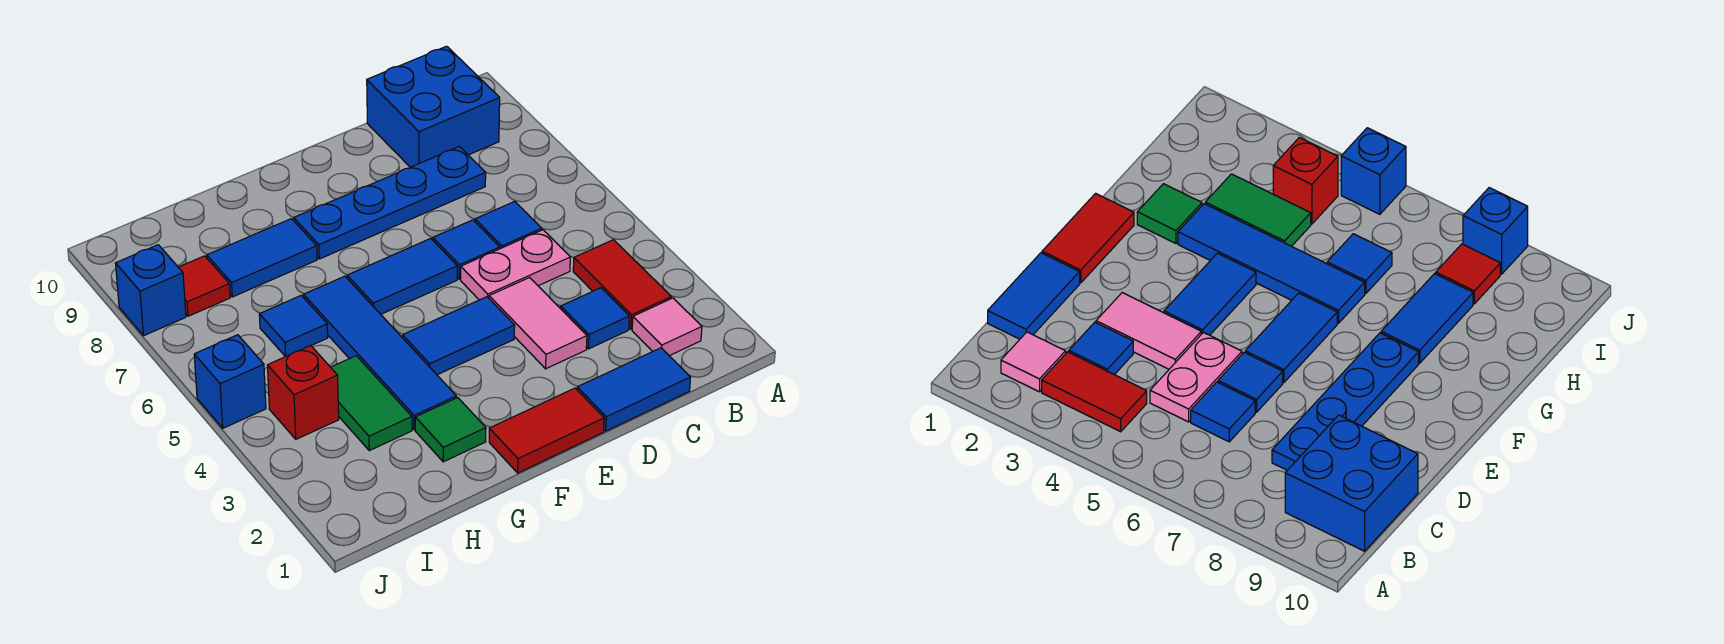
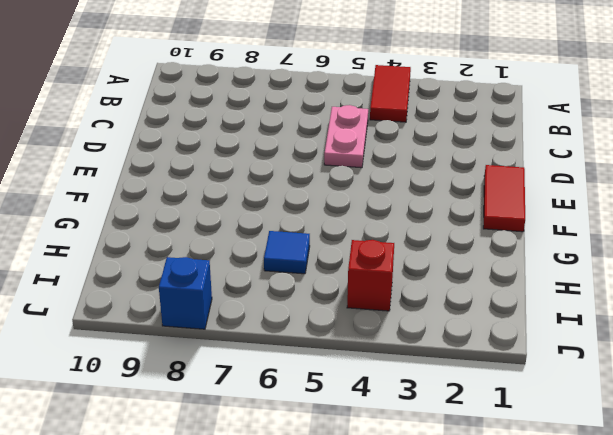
red tile A4:B4 level 1 -> red tile B3:B4 level 1
none -> pink tile B2 level 1
none -> blue brick B9:C10 level 1
none -> blue tile C1:D1 level 1

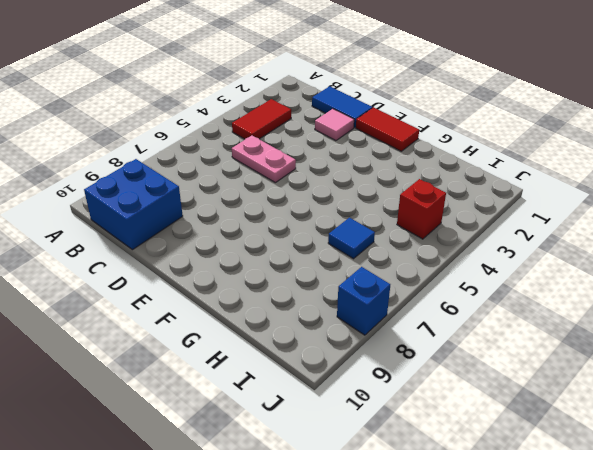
pink tile D2 level 1 -> pink tile B2 level 1
none -> blue tile C3 level 1
none -> blue tile C6 level 1
none -> blue plate C8:F8 level 1

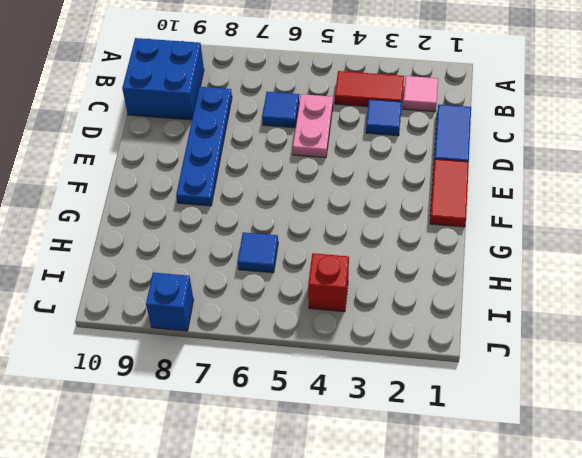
none -> pink tile D3:D4 level 1
none -> blue tile D6 level 1
none -> blue tile E4:F4 level 1

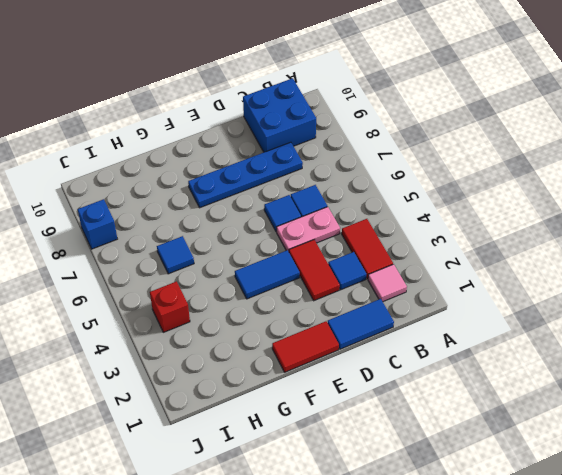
red tile D3:D4 level 1 -> pink tile D3:D4 level 1
none -> blue tile E6:F6 level 1
none -> green tile G2 level 1
none -> blue tile G3:G6 level 1

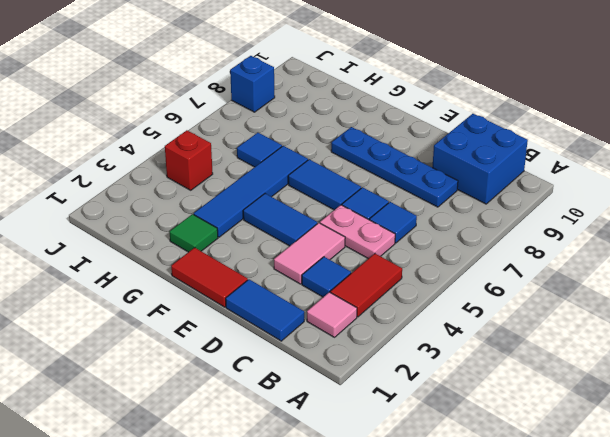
none -> blue tile G8:H8 level 1
none -> green tile H3:H4 level 1
none -> red tile I8 level 1

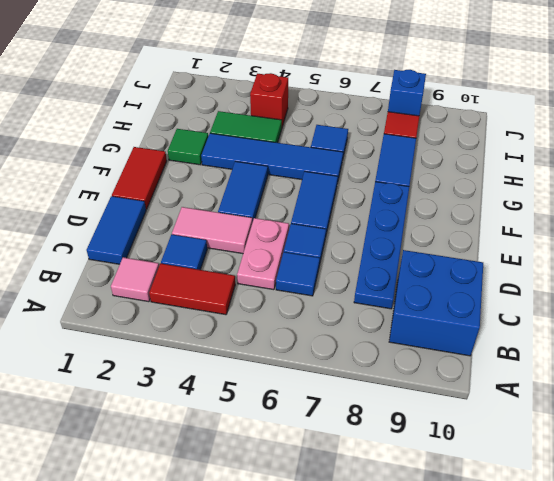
none -> blue brick J5 level 1

